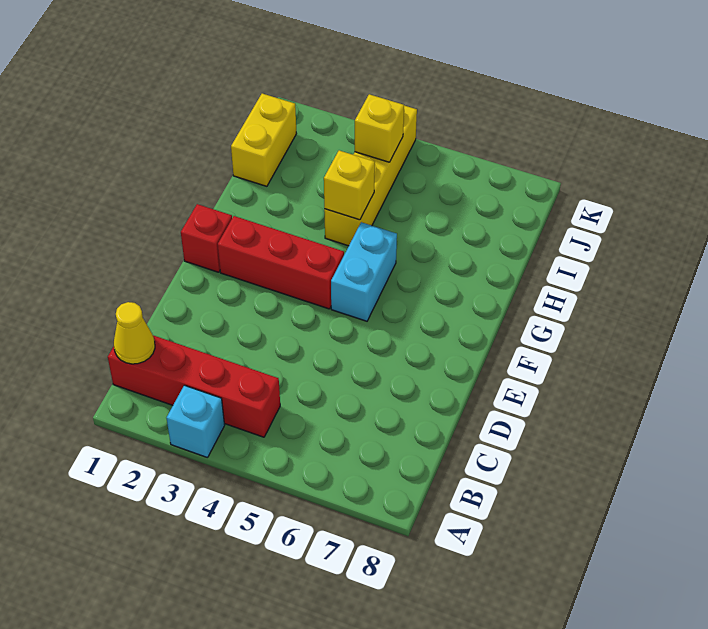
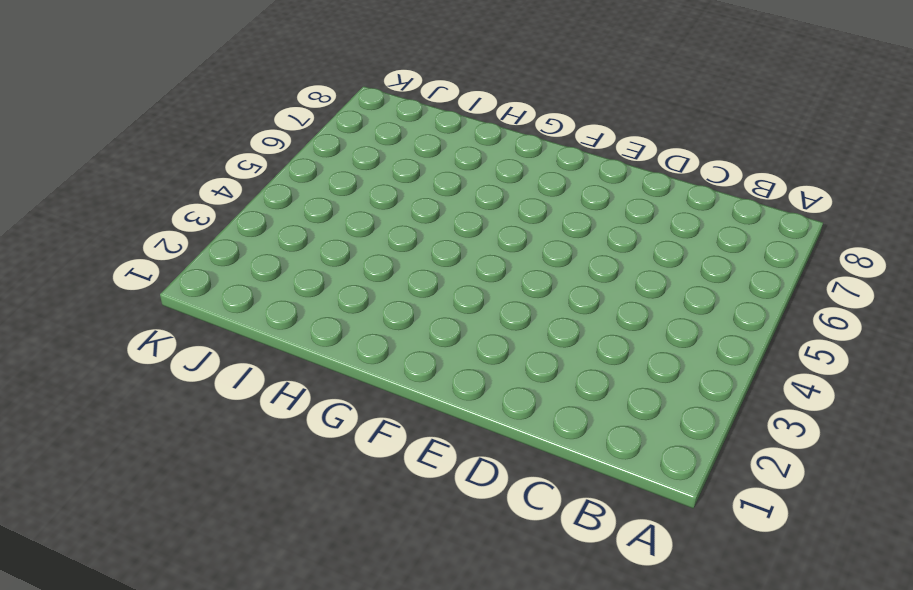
none -> cyan brick A3 level 1
none -> red brick B1:B4 level 1

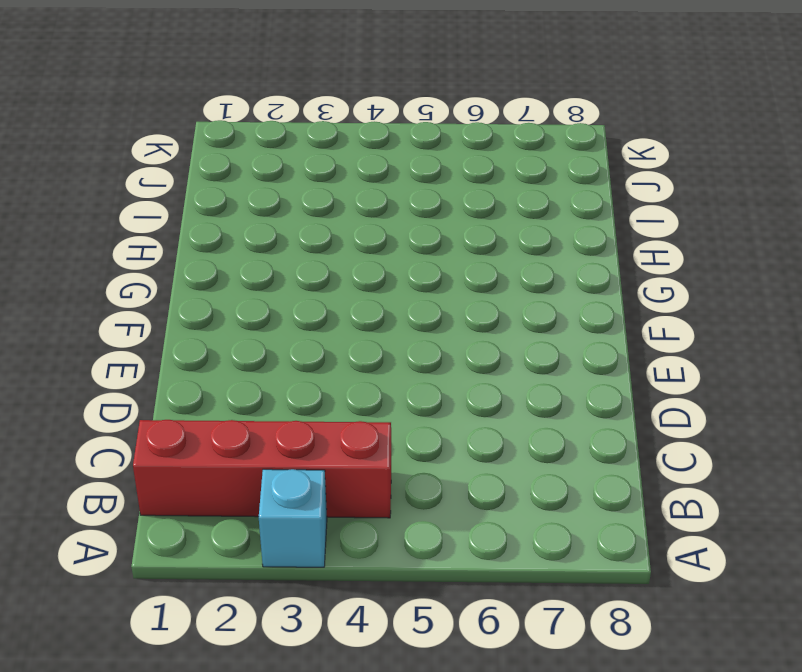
none -> red brick F1 level 1
none -> red brick F2:F4 level 1

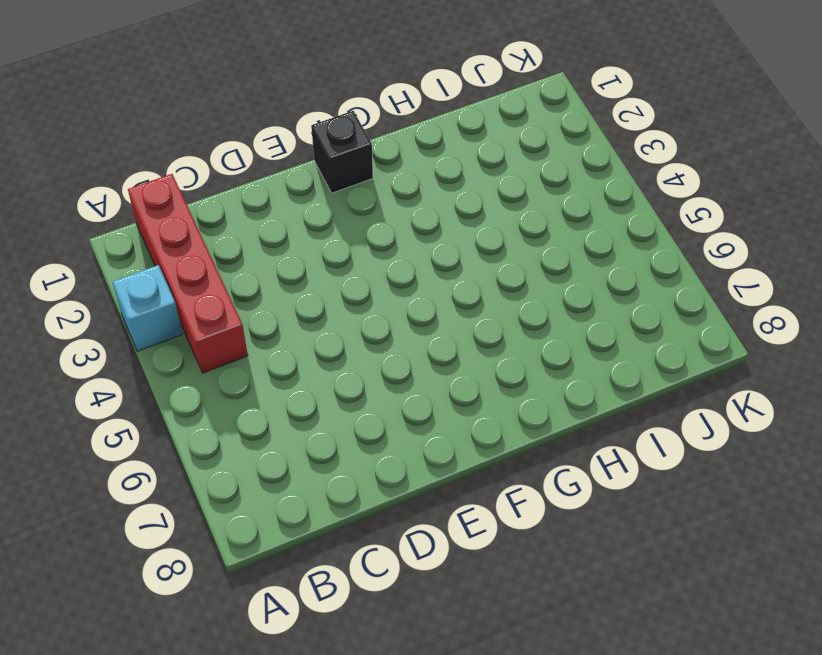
black brick F1 level 1 -> red brick F1 level 1
none -> red brick F2:F4 level 1
none -> cyan brick F5:G5 level 1

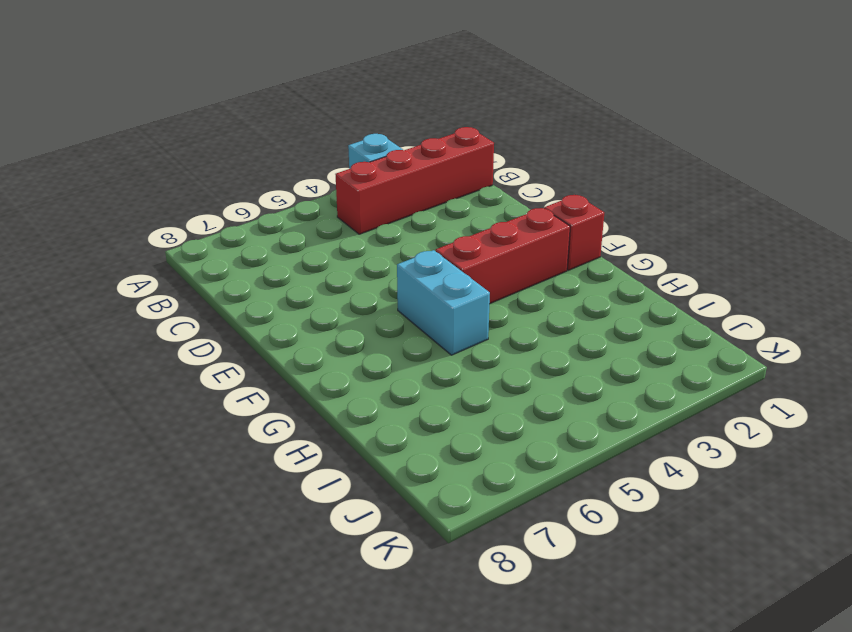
none -> yellow brick H4:K4 level 1
none -> yellow brick I1:J1 level 1

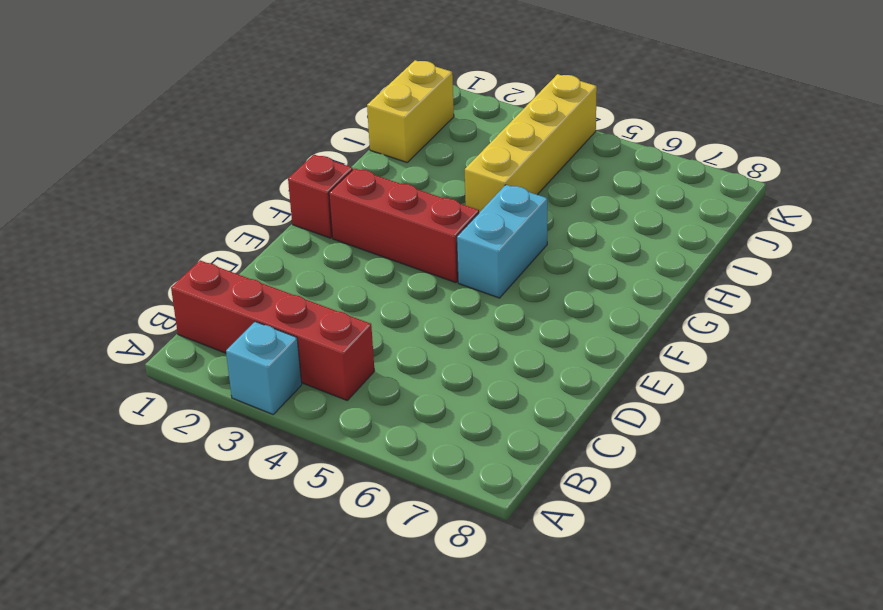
none -> yellow cone B1 level 2
none -> yellow brick H4 level 2

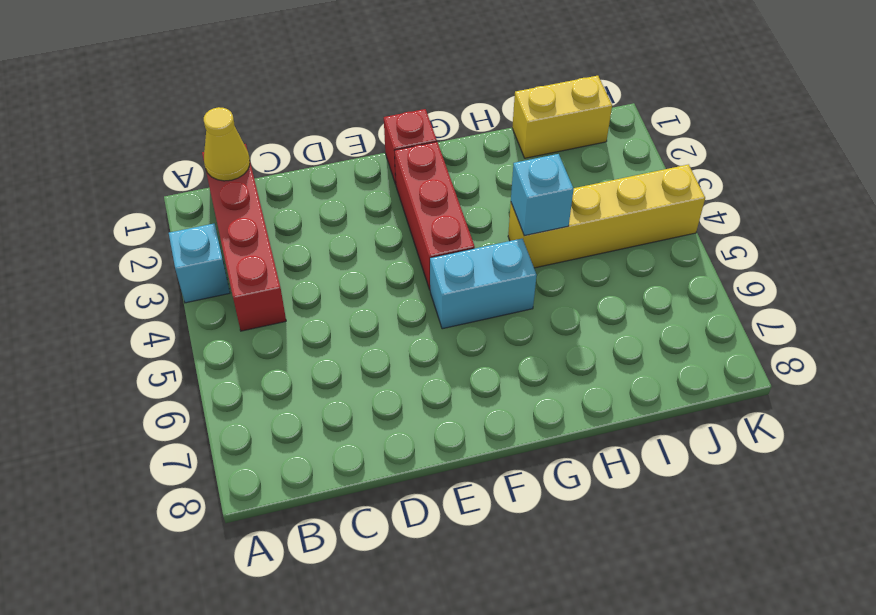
cyan brick H4 level 2 -> yellow brick H4 level 2
none -> yellow brick J4 level 2

